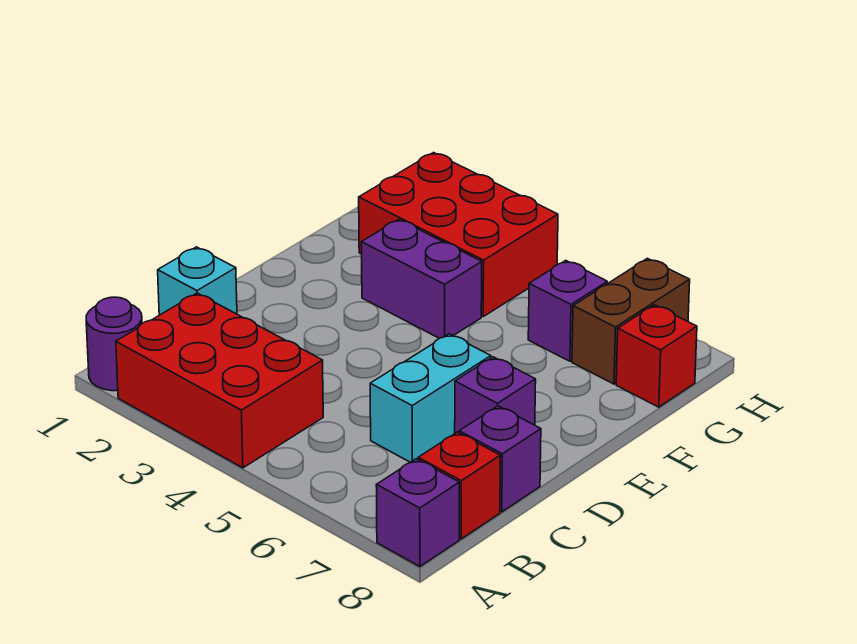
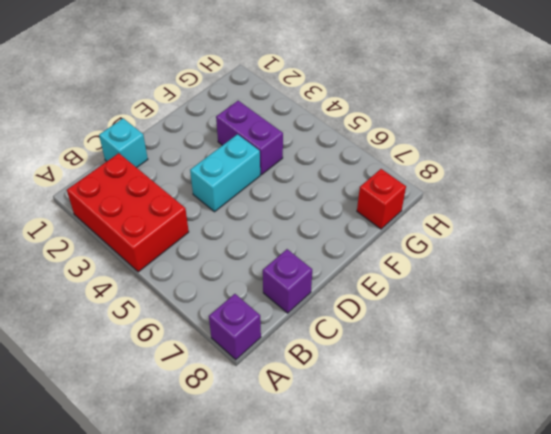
cyan brick D4:E4 level 1 -> cyan brick C6:D6 level 1
none -> purple round brick A1 level 1
none -> red brick B8 level 1
none -> purple brick D7 level 1

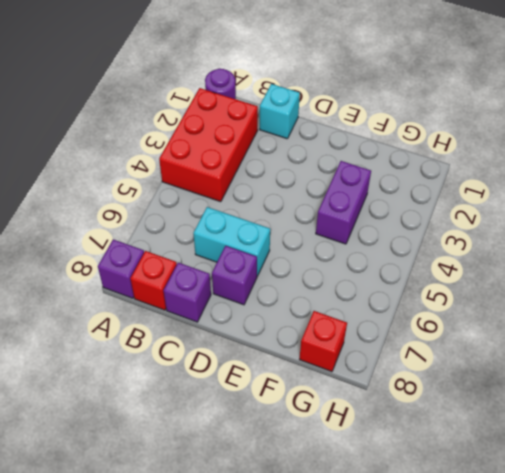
none -> red brick G2:H4 level 1
none -> purple brick G6 level 1
none -> brown brick G7:H7 level 1

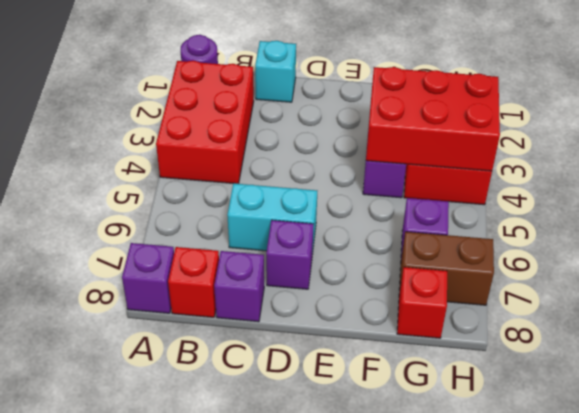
red brick F3:H4 level 2 -> none

